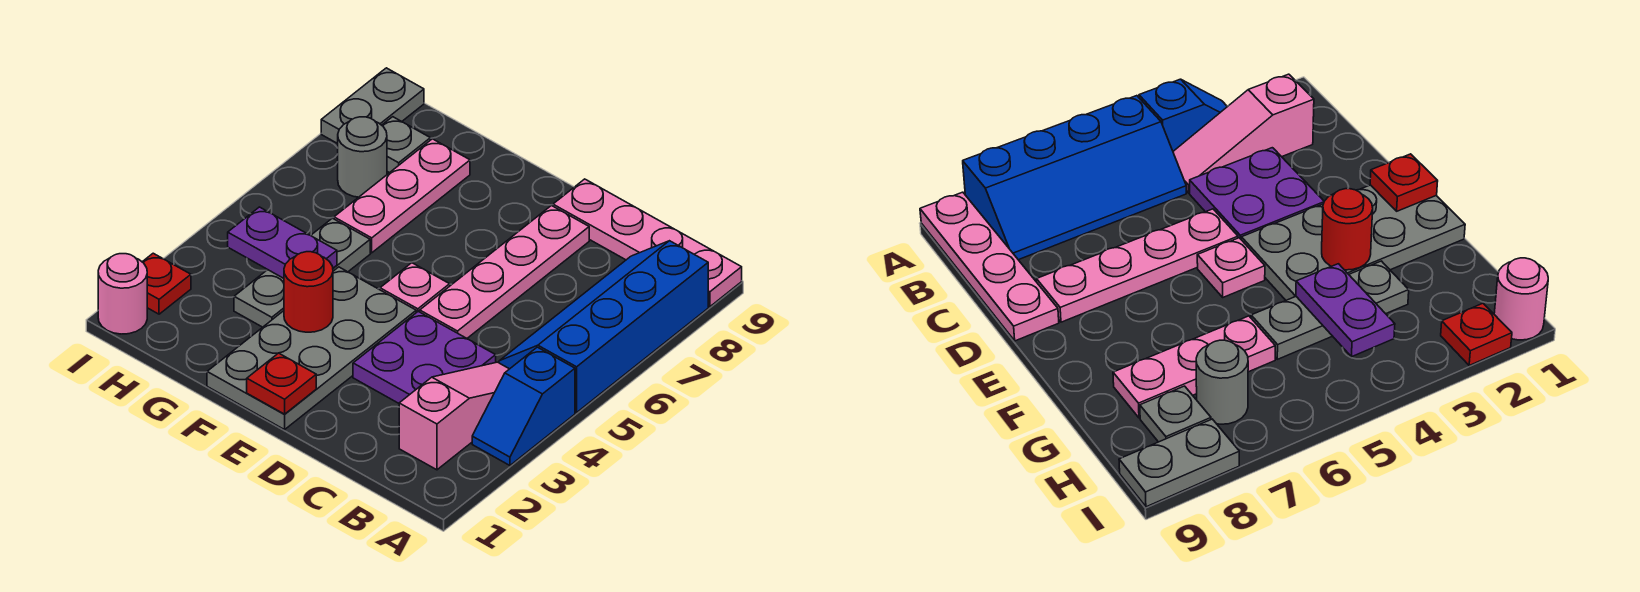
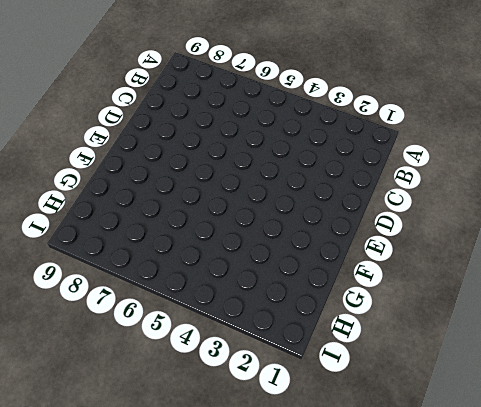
none -> blue slope A3:A4 level 1 top 4
none -> blue slope A5:B8 level 1 top A
none -> pink plate A9:D9 level 1

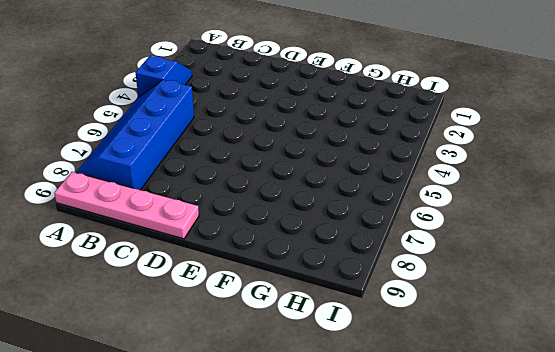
blue slope A5:B8 level 1 top B -> blue slope A5:B8 level 1 top A
none -> pink slope B2:B4 level 1 top 2
none -> purple plate C3:D4 level 1
none -> pink plate D5:D8 level 1

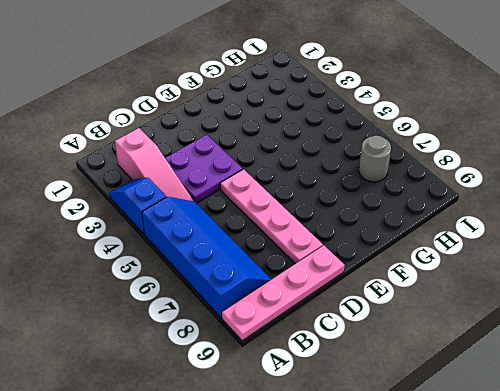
none -> grey plate E1:F4 level 1
none -> pink plate E5 level 1
none -> grey plate G3:G5 level 1

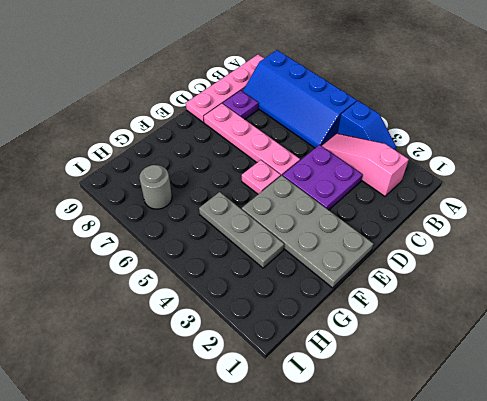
purple plate C8 level 1 -> none
none -> pink plate G6:G8 level 1
none -> grey plate H8 level 1
none -> pink round brick I1 level 1

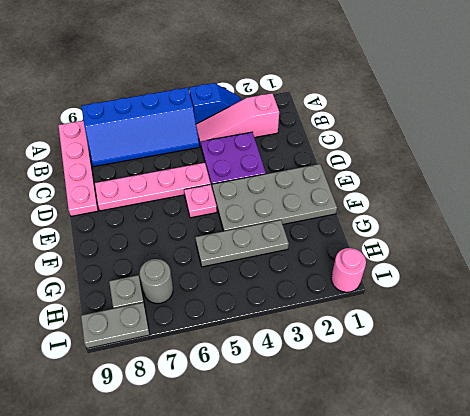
none -> pink plate G6:G8 level 1
none -> red plate I2 level 1
none -> red plate E1 level 2

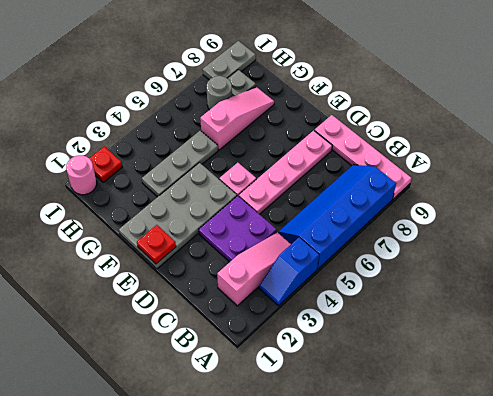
pink slope G6:G8 level 1 top 6 -> pink plate G6:G8 level 1
none -> red round brick F3 level 2
none -> purple plate G4:H4 level 2

